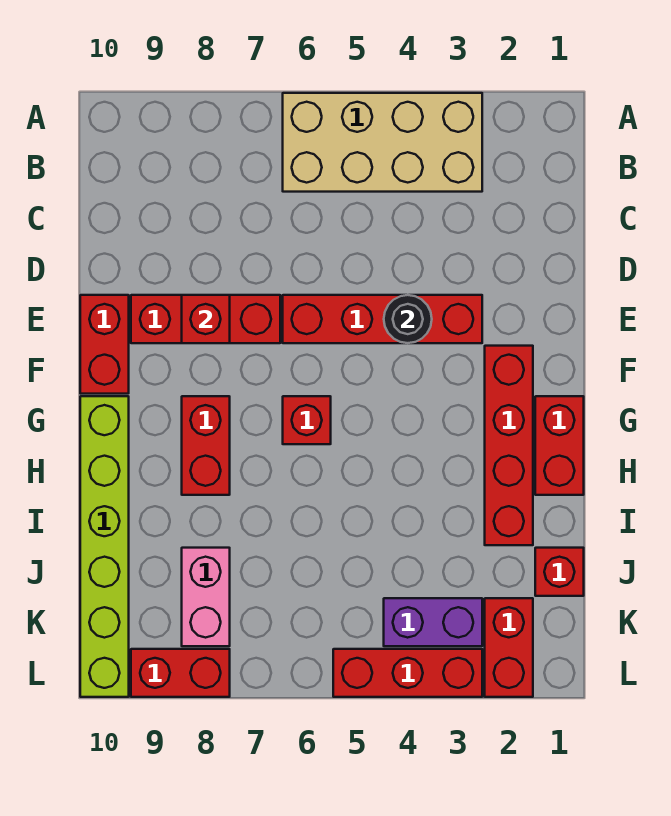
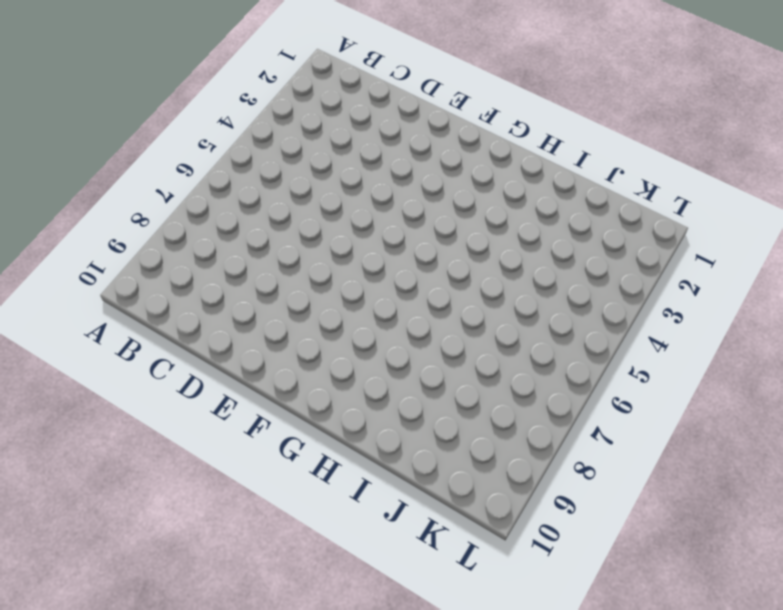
none -> tan brick A3:B6 level 1
none -> red brick E3:E6 level 1
none -> red brick E7:E9 level 1

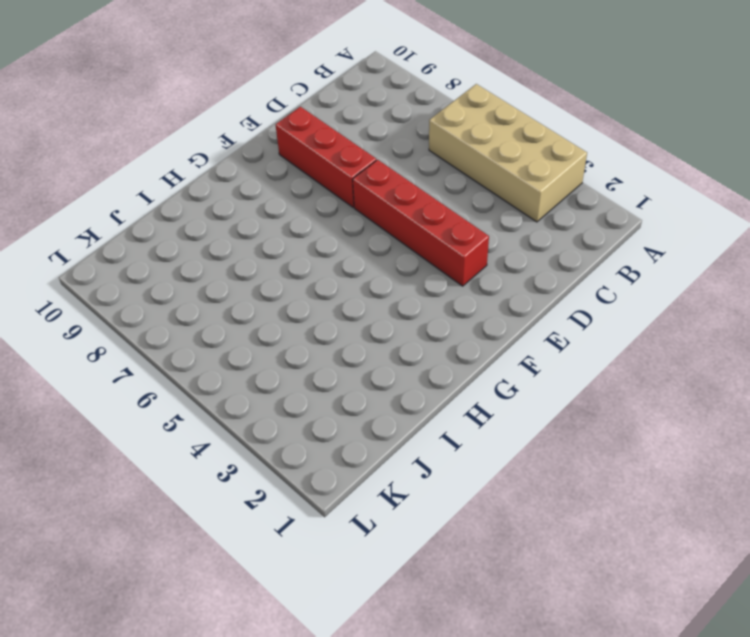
none -> red brick E10:F10 level 1
none -> red brick F2:I2 level 1
none -> red brick G1:H1 level 1

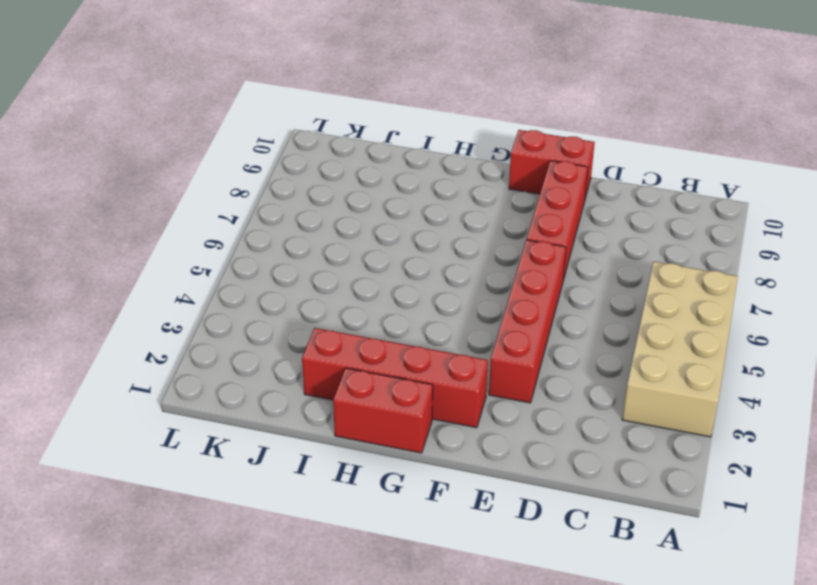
none -> red brick G6 level 1
none -> red brick G8:H8 level 1
none -> lime brick G10:L10 level 1

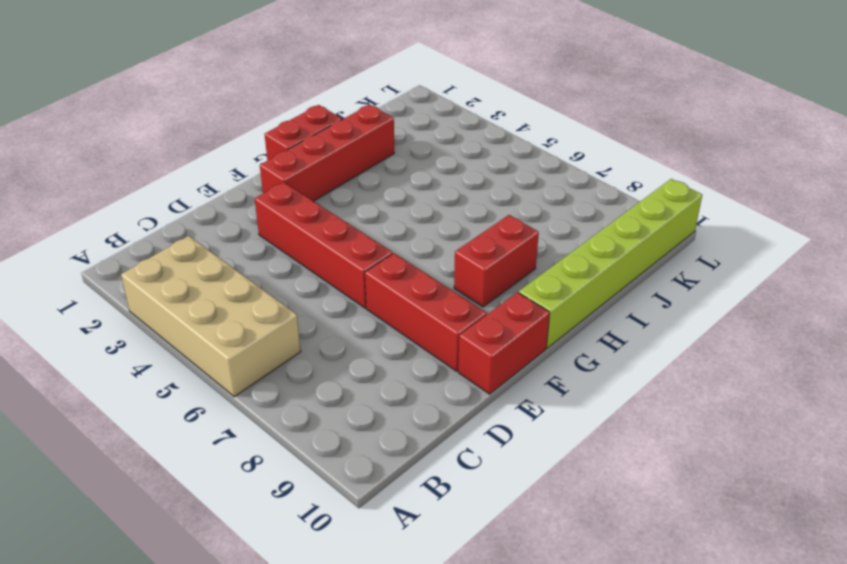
none -> red brick G6 level 1
none -> red brick J1 level 1
none -> pink brick J8:K8 level 1

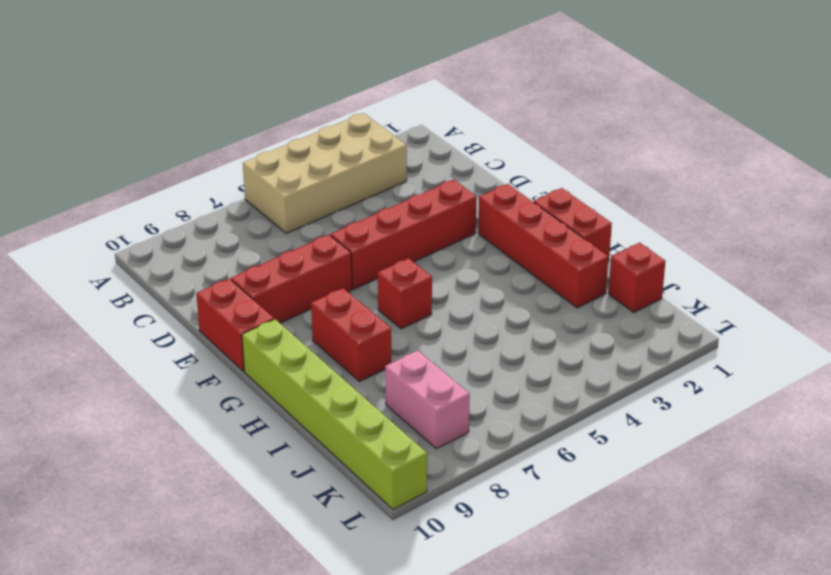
none -> red brick K2:L2 level 1
none -> purple brick K3:K4 level 1
none -> red brick L3:L5 level 1

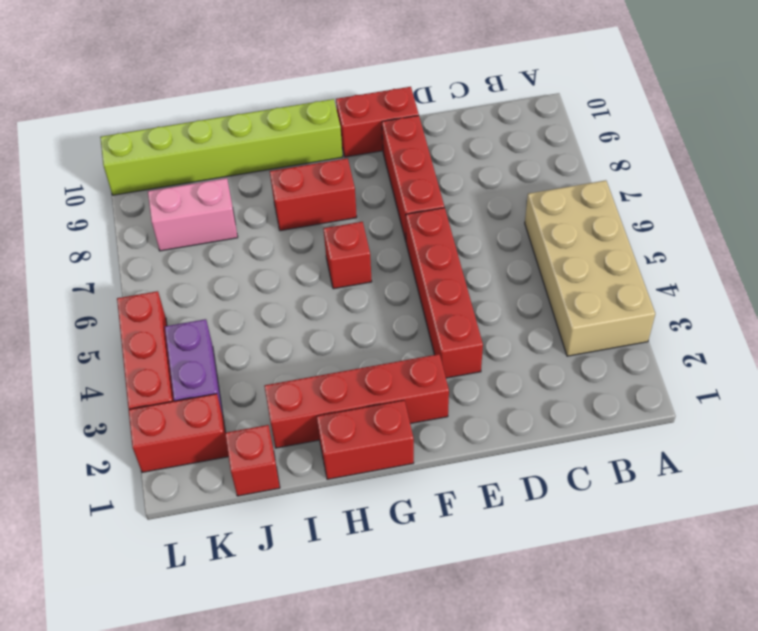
none -> red brick L8:L9 level 1
none -> black round brick E4 level 2
none -> red brick E8 level 2

